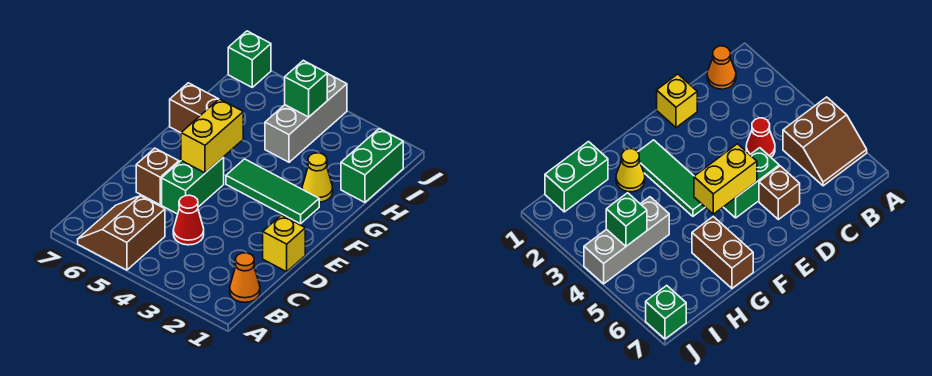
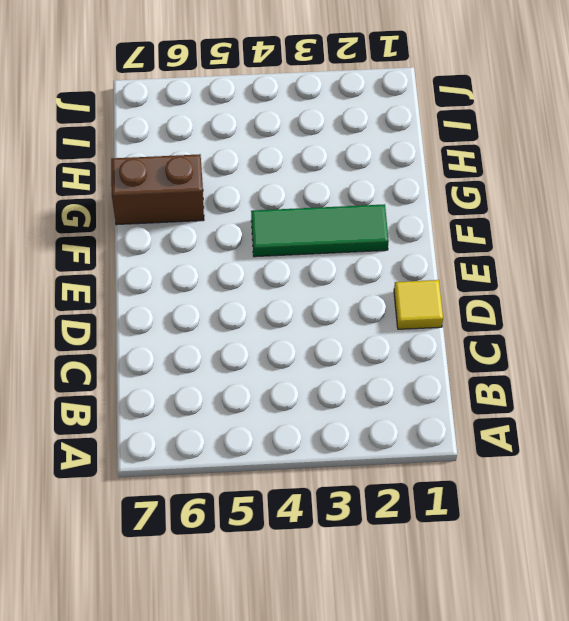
yellow tile D1 level 1 -> yellow brick D1 level 1
none -> brown slope A5:B6 level 1 top 5
none -> orange cone B1 level 1
none -> red cone C4 level 1

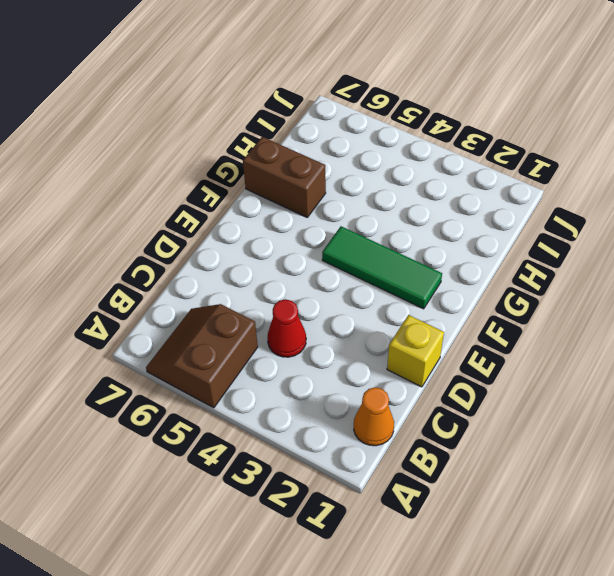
none -> green brick D5:E5 level 1
none -> brown brick D6 level 1
none -> yellow cone G2 level 1

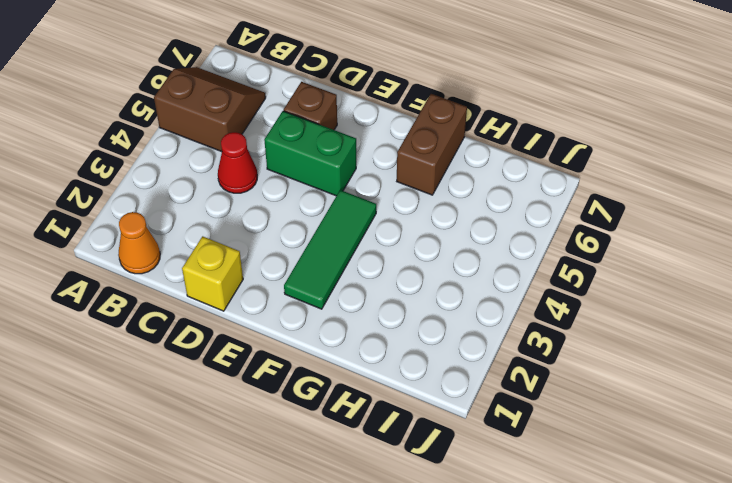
none -> yellow cone G2 level 1
none -> green brick H1:I1 level 1
none -> grey brick H4:J4 level 1

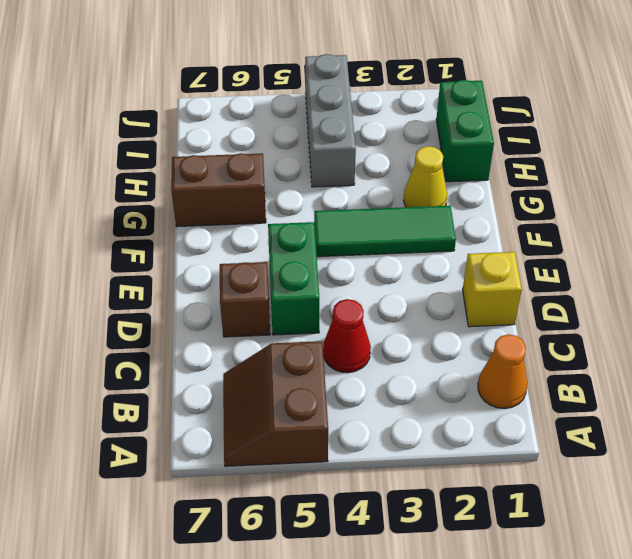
none -> green brick J7 level 1
none -> yellow brick E5:F5 level 2
none -> green brick I4 level 2

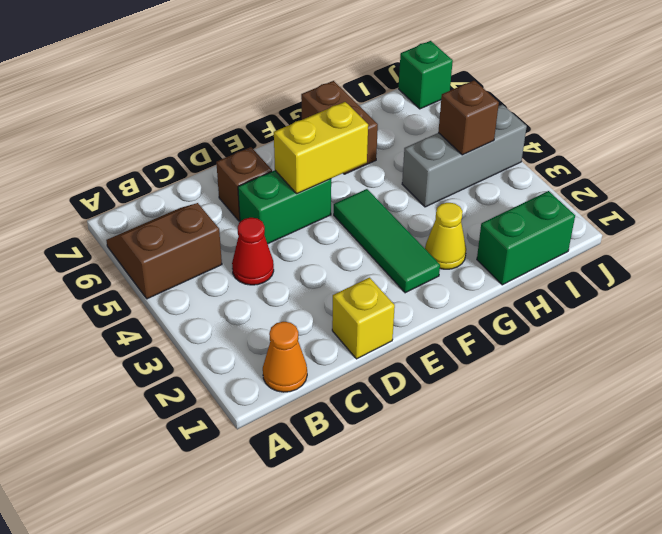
brown brick I4 level 2 -> green brick I4 level 2

